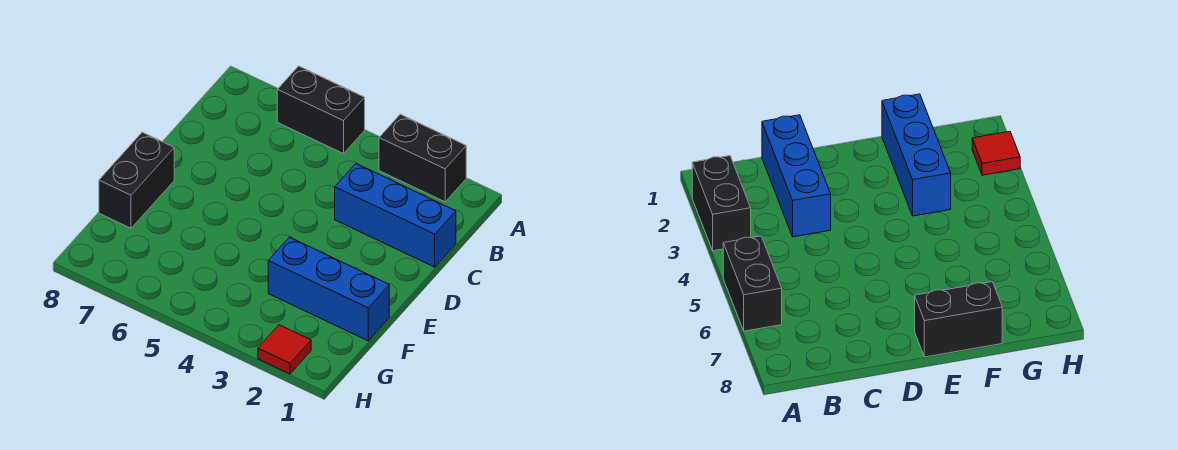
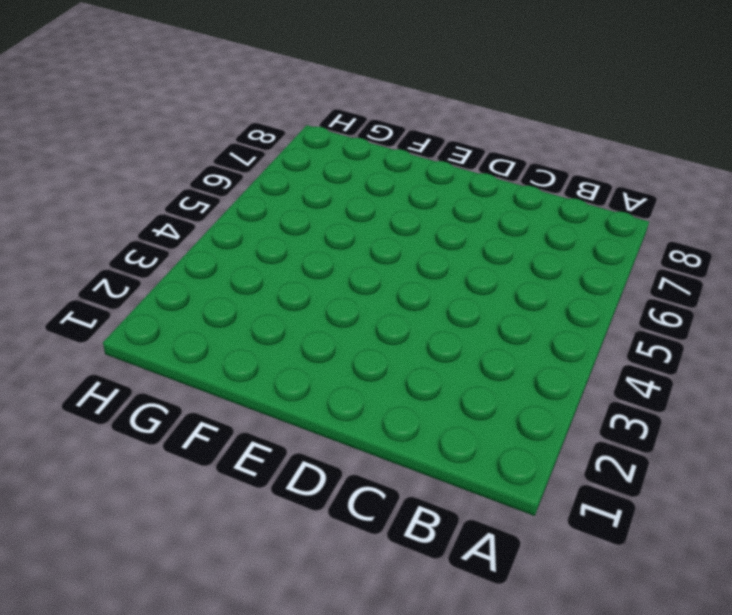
none -> black brick A2:A3 level 1
none -> black brick A5:A6 level 1

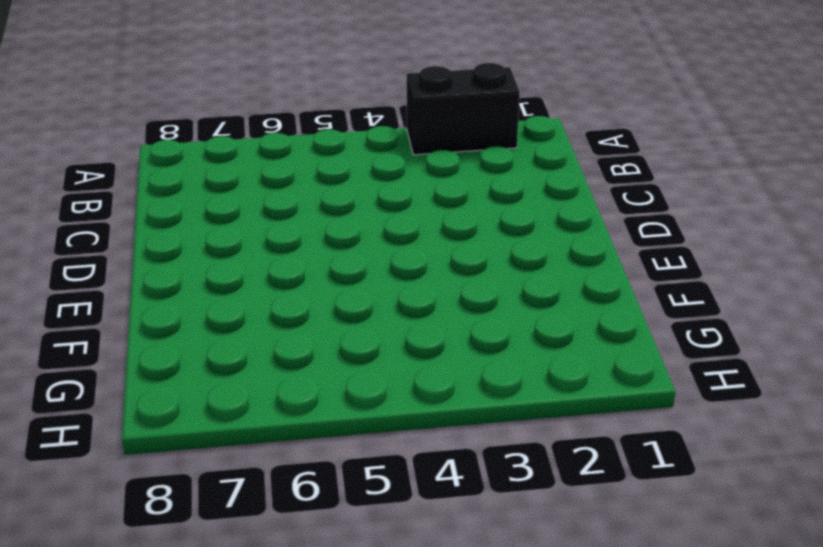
none -> black brick A5:A6 level 1
none -> blue brick C1:C3 level 1

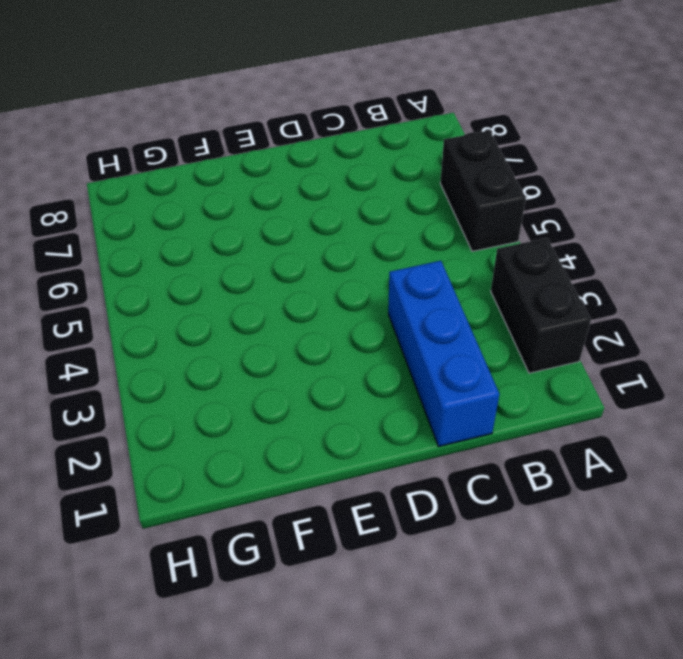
none -> black brick E8:F8 level 1
none -> blue brick F1:F3 level 1

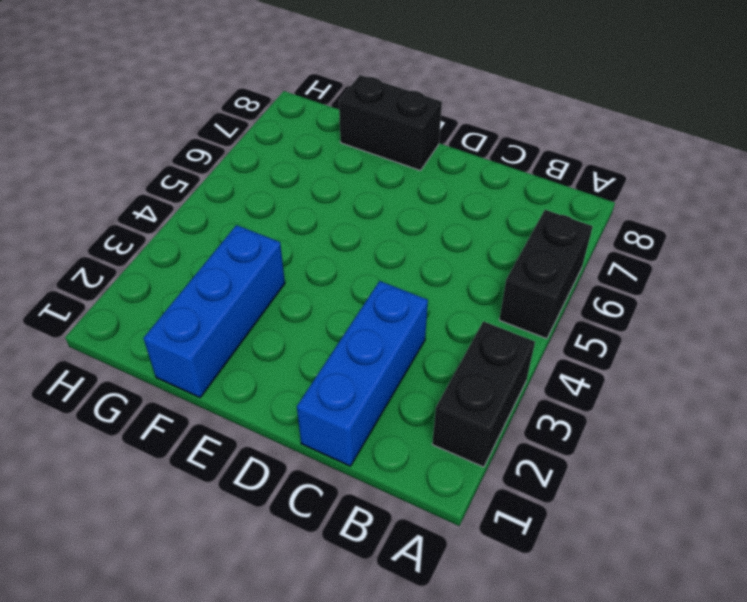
none -> red tile H2 level 1

